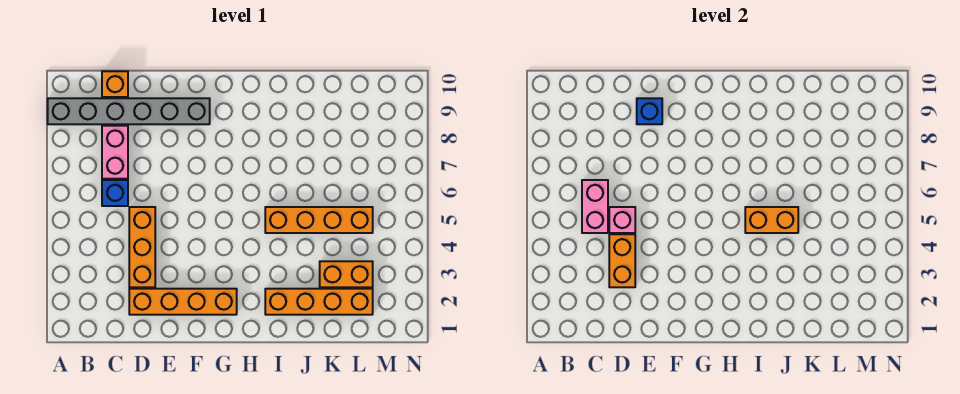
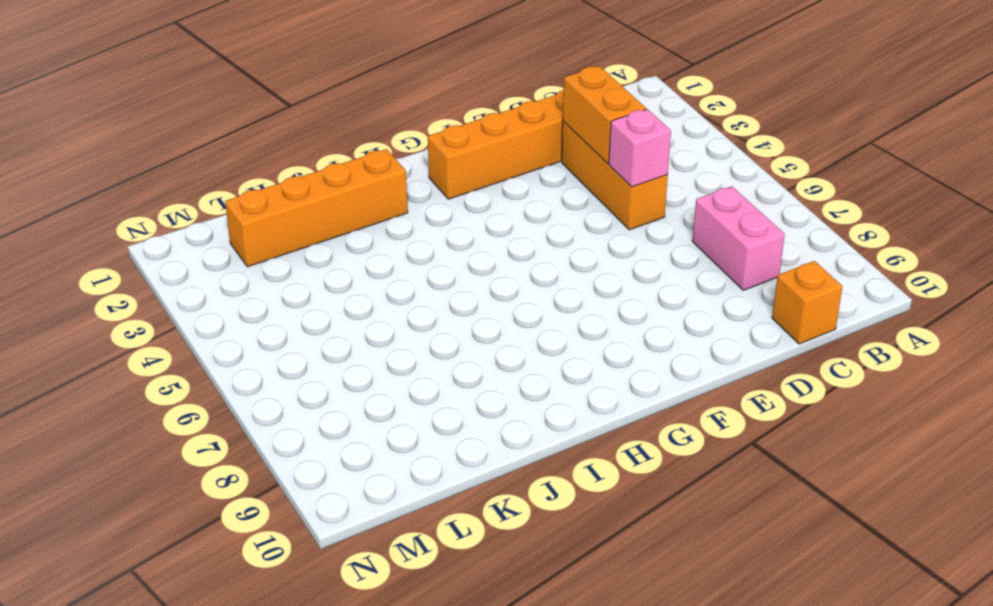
none -> grey brick A9:F9 level 1
none -> blue brick C6 level 1
none -> orange brick I5:L5 level 1

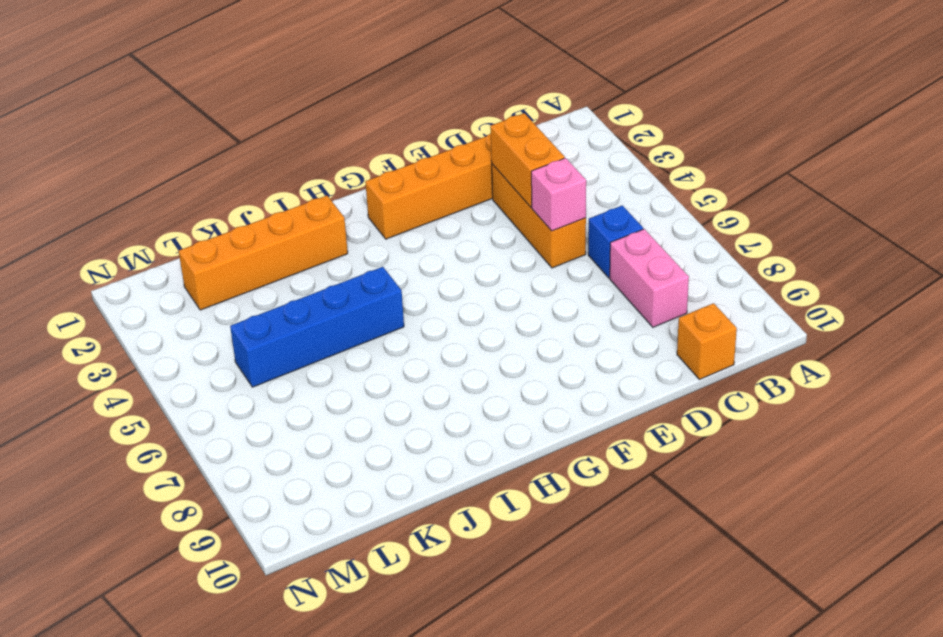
blue brick I5:L5 level 1 -> orange brick I5:L5 level 1
none -> grey brick A9:F9 level 1
none -> orange brick K3:L3 level 1
none -> pink brick C5:C6 level 2

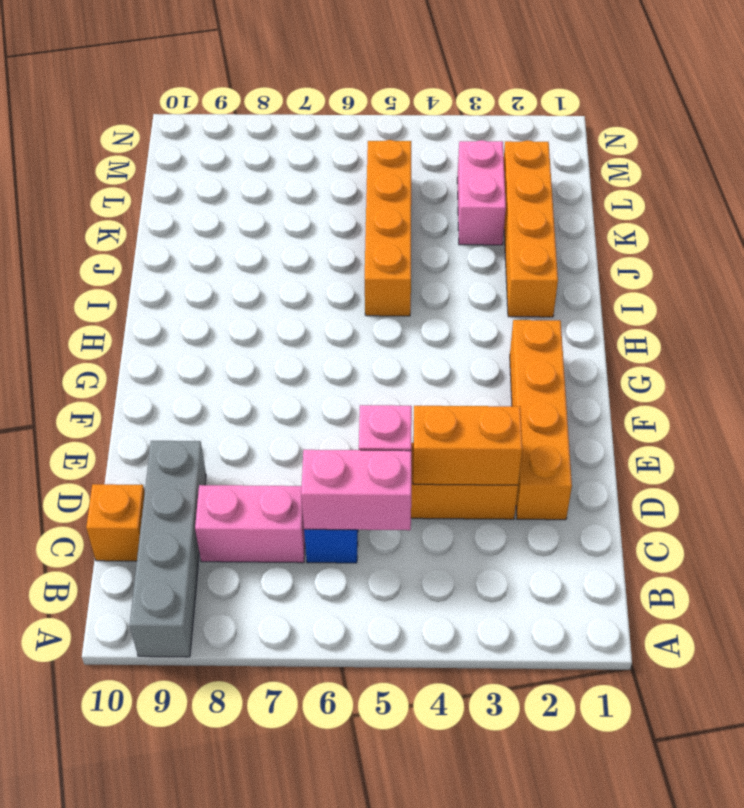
grey brick A9:D9 level 1 -> grey brick A9:F9 level 1
pink brick K3:L3 level 1 -> orange brick K3:L3 level 1
none -> blue brick E9 level 2
none -> orange brick I5:J5 level 2

